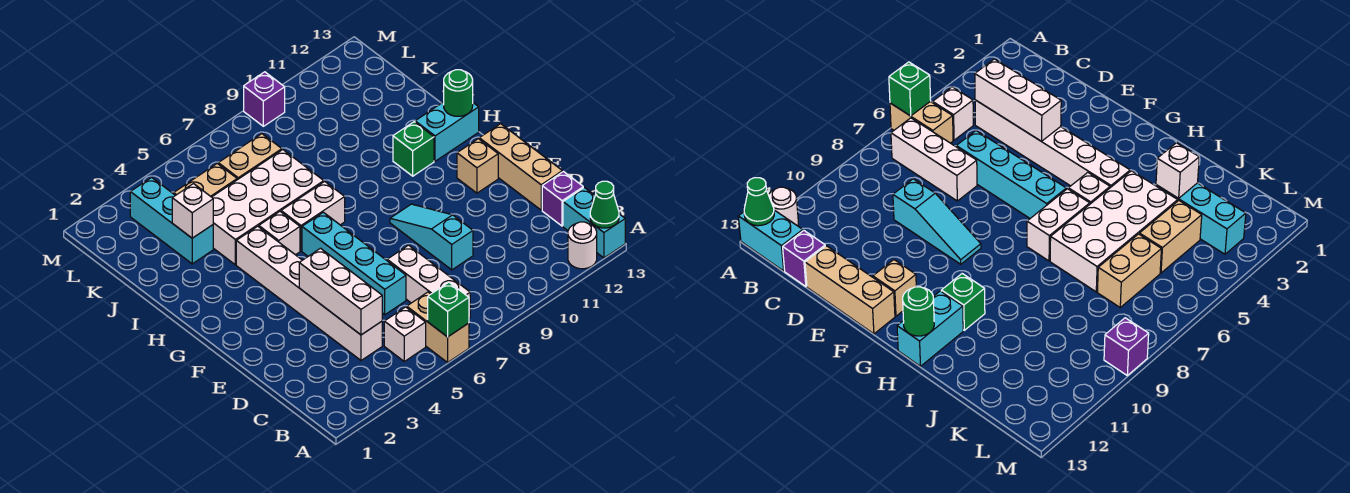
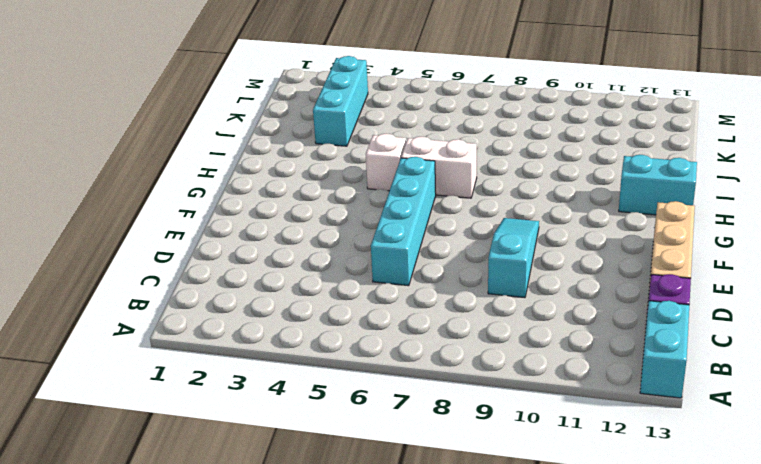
none -> tan brick A6:B6 level 1
none -> white round brick A12 level 1
none -> white brick B5 level 1

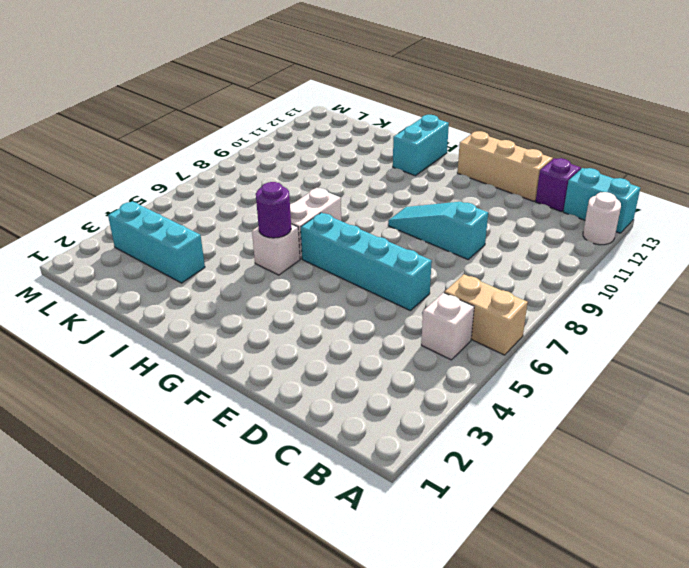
purple round brick H5 level 2 -> none
none -> white brick B7:D7 level 1
none -> white brick C4:H4 level 1
none -> tan brick F12 level 1

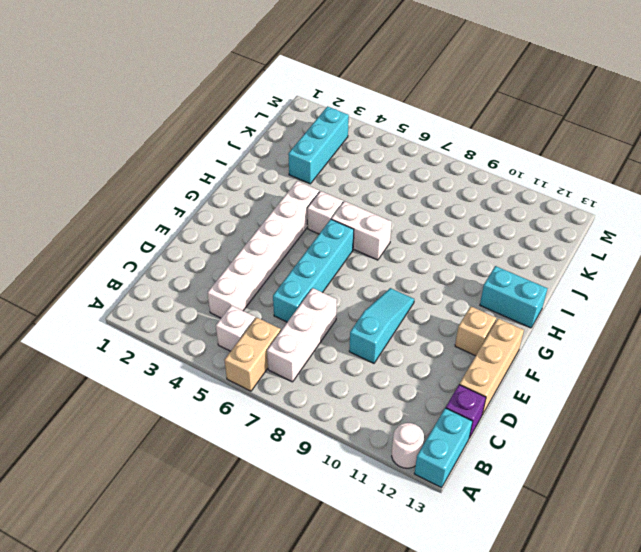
none -> green brick H11 level 1
none -> white brick I4:J7 level 1
none -> tan brick K4:K5 level 1

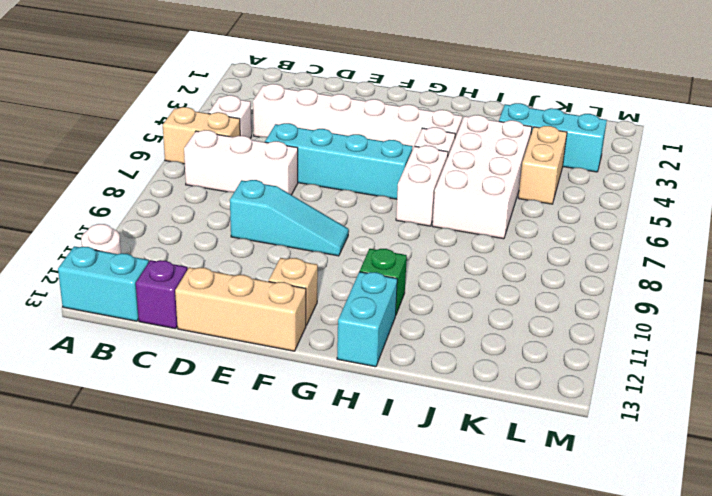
none -> tan brick K6:K7 level 1
none -> purple brick M9 level 1
none -> green brick A6 level 2

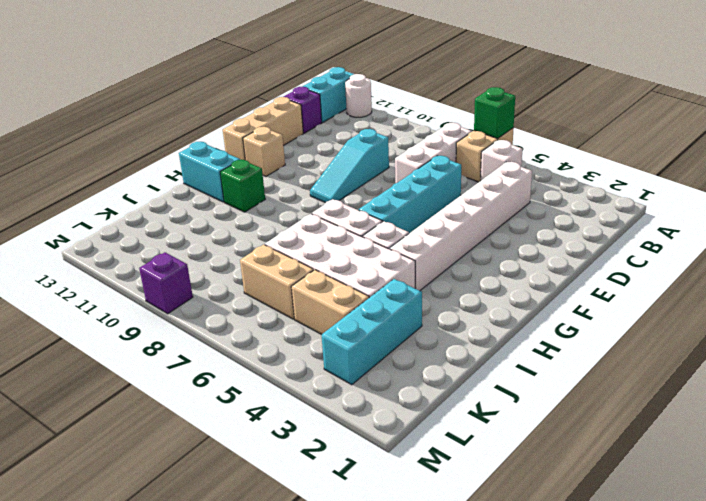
none -> green cone A13 level 2
none -> white brick C4:E4 level 2
none -> green round brick H13 level 2

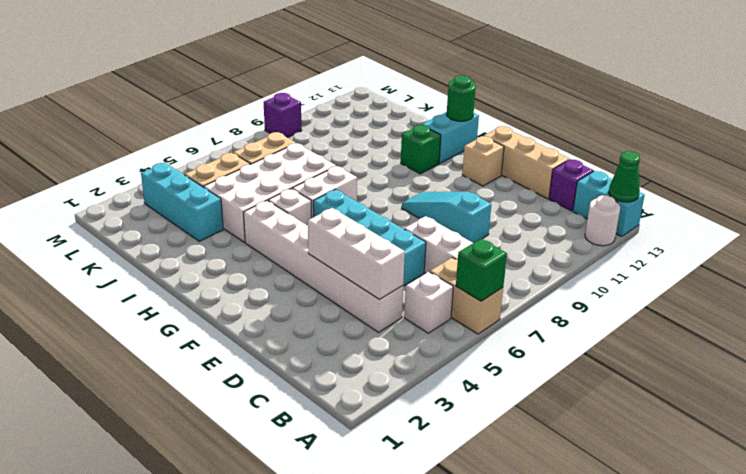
none -> white brick J3 level 2

